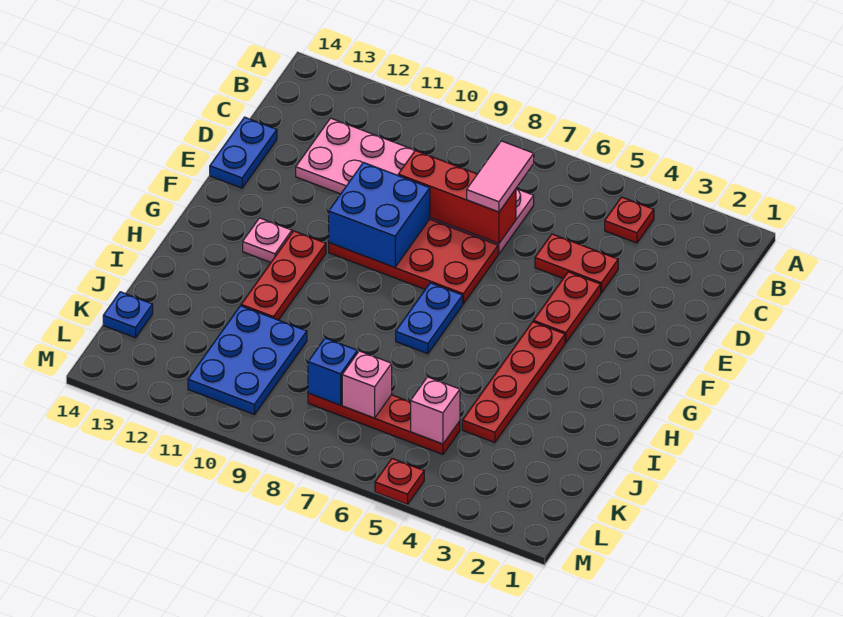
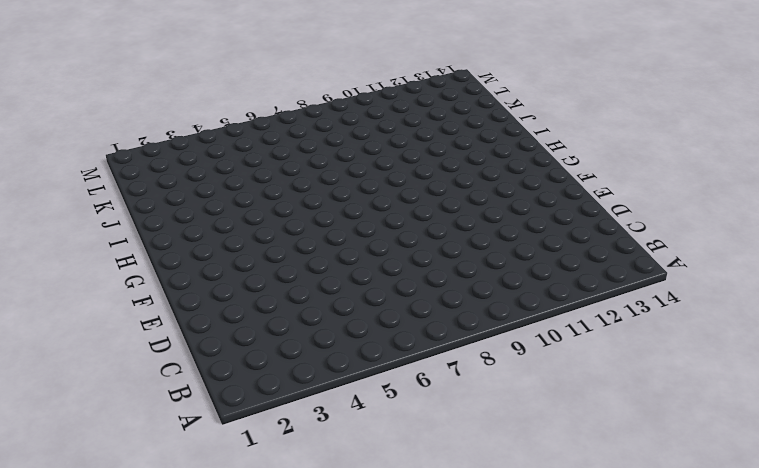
none -> red plate B4 level 1
none -> pink plate C7:D12 level 1
none -> red plate D4:D5 level 1

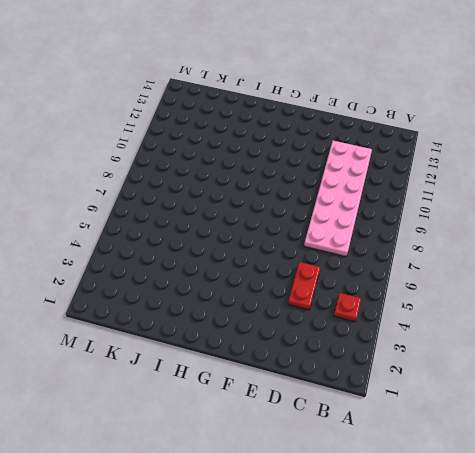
none -> blue plate D14:E14 level 1
none -> red plate E4:F4 level 1
none -> red plate E7:F10 level 1

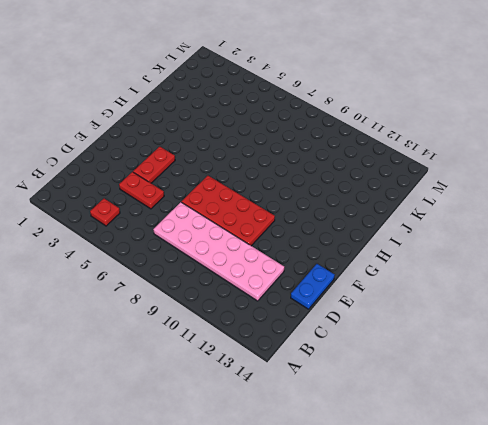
none -> red plate G4:J4 level 1
none -> blue plate G7:H7 level 1
none -> red plate G11:I11 level 1

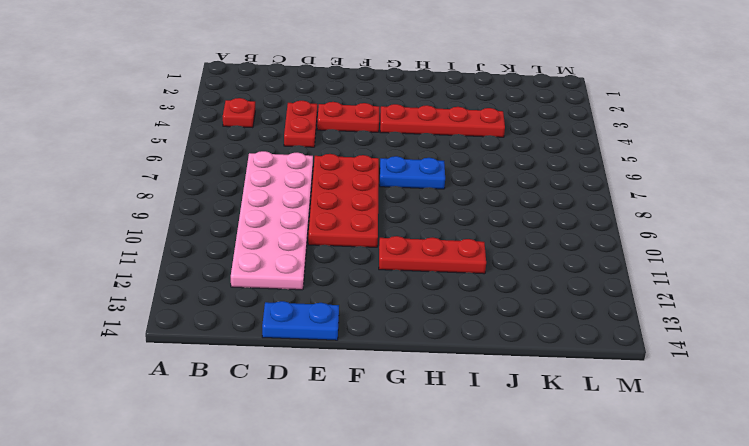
none -> pink plate G12 level 1
none -> blue plate J10:L11 level 1
none -> red plate K5:K8 level 1

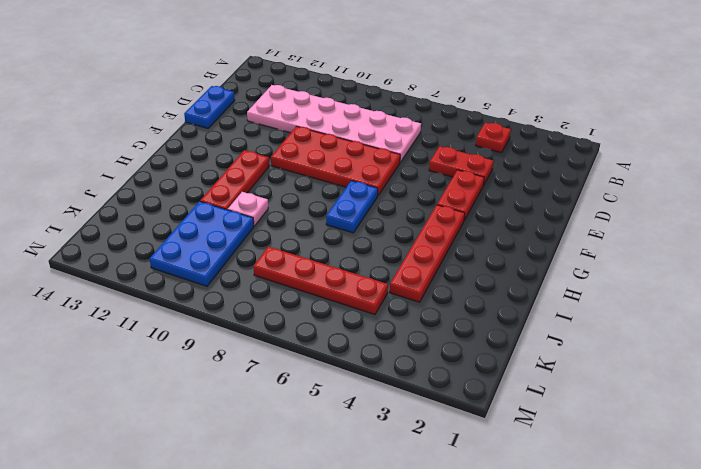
pink plate I10 level 1 -> pink plate G12 level 1
none -> blue plate K14 level 1
none -> red plate M5 level 1
none -> red brick D7:D9 level 2

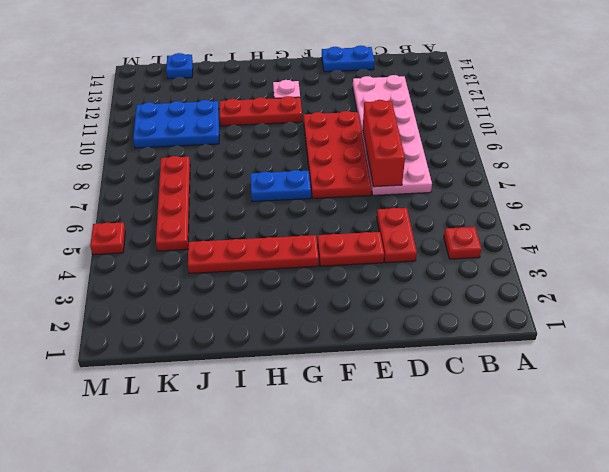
none -> blue brick E9:F10 level 2
none -> pink brick K5 level 2
none -> pink brick K7 level 2

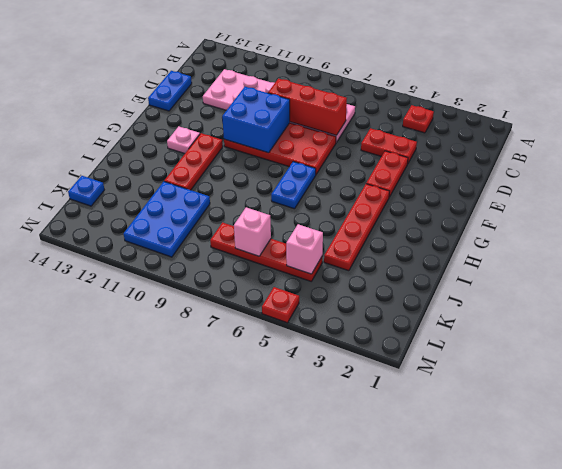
none -> blue brick K8 level 2
none -> pink tile C7:D7 level 3

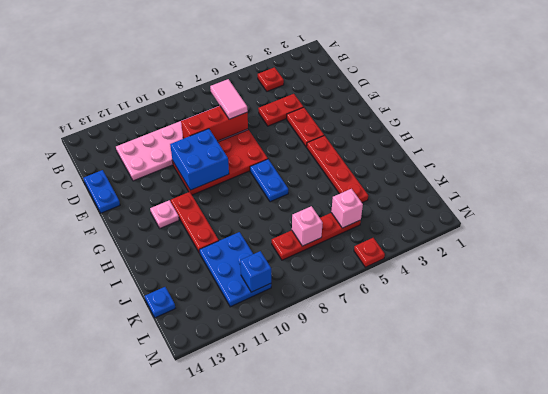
blue brick L10 level 2 -> blue brick K8 level 2

